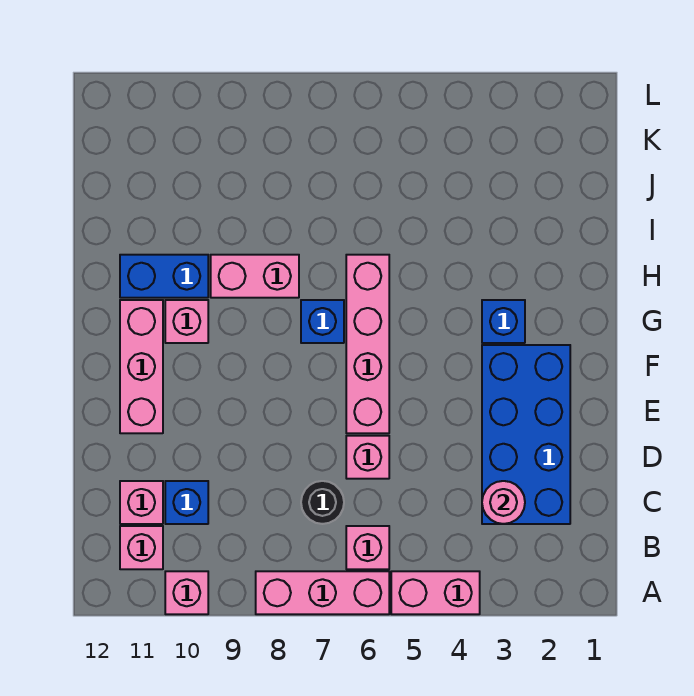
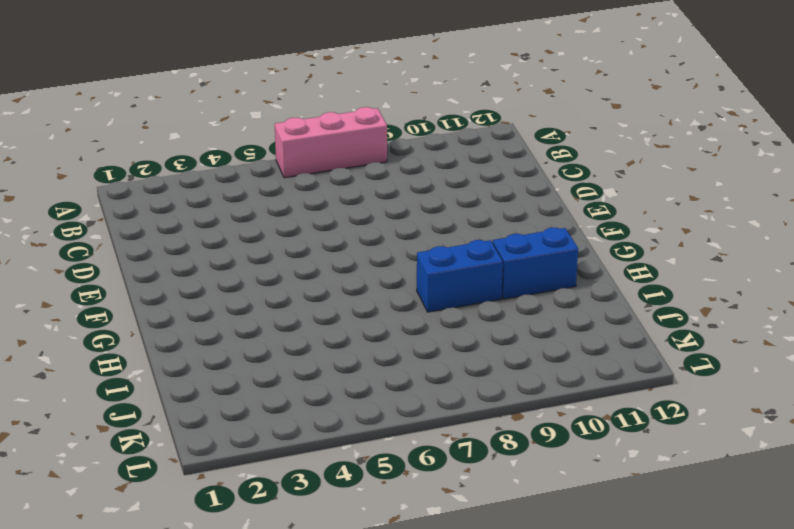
blue brick H8:H9 level 1 -> pink brick H8:H9 level 1
none -> pink brick A4:A5 level 1
none -> pink brick A10 level 1
none -> pink brick B6 level 1

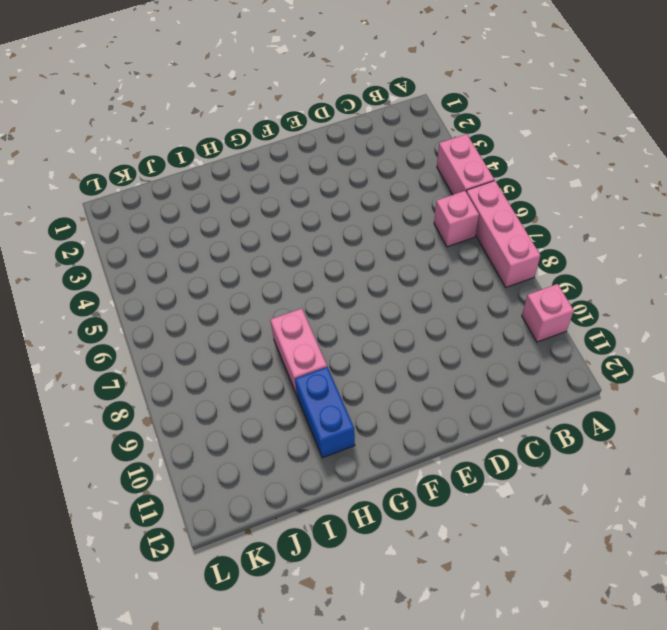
none -> pink brick B11 level 1
none -> blue brick C2:F3 level 1
none -> black round brick C7 level 1

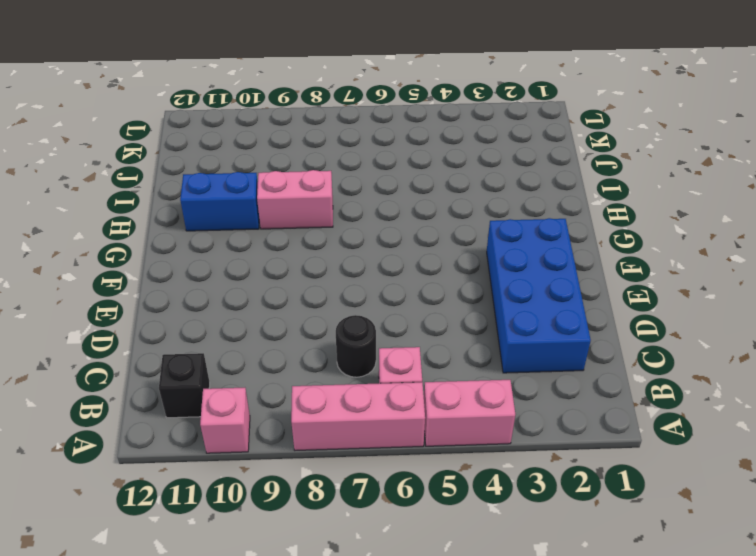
black brick B11 level 1 -> pink brick B11 level 1
none -> blue brick C10 level 1
none -> pink brick C11 level 1
none -> pink brick D6 level 1

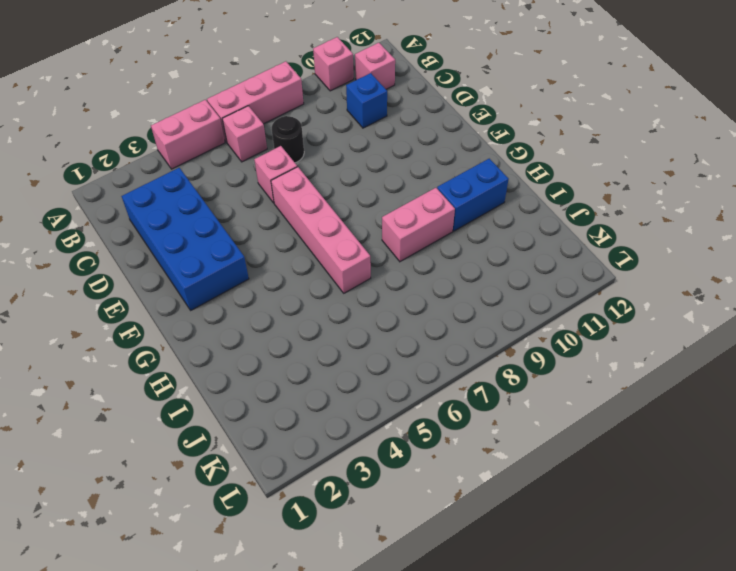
none -> pink brick C11 level 1
none -> pink brick E11:G11 level 1
none -> blue brick G3 level 1

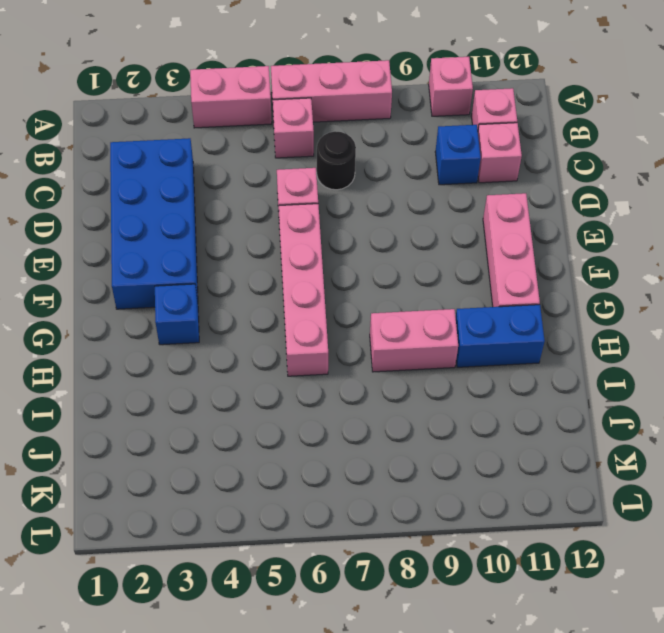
none -> blue brick G7 level 1
none -> pink brick G10 level 1
none -> pink round brick C3 level 2

